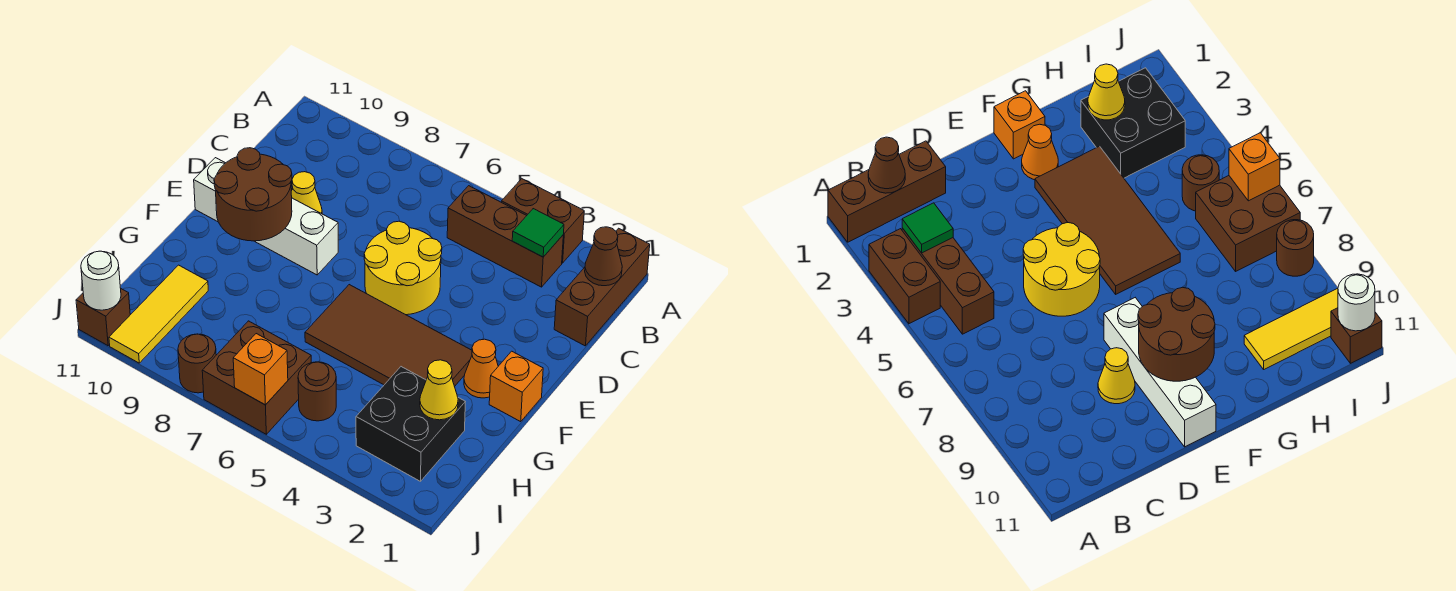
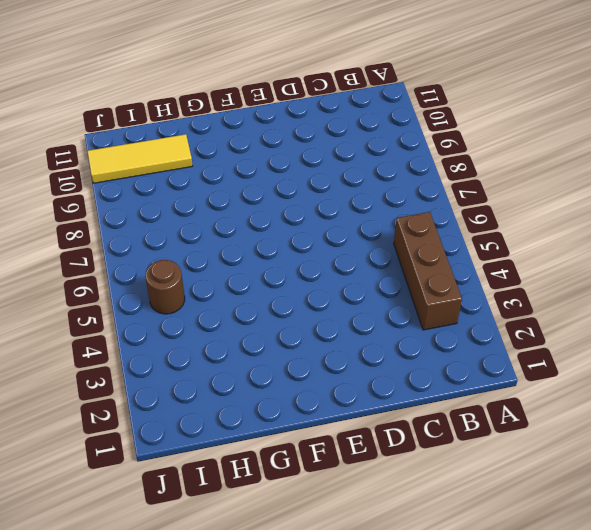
none -> brown brick A1:C1 level 1
none -> brown brick A3:A4 level 1
none -> yellow round brick D5:E6 level 1

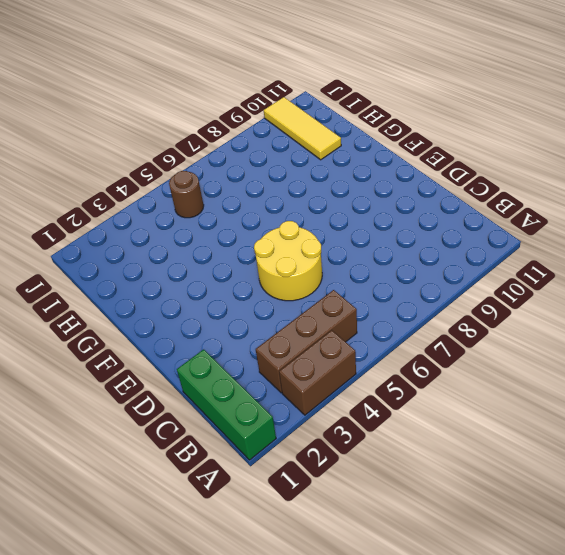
green brick A1:C1 level 1 -> brown brick A1:C1 level 1
none -> yellow cone D9 level 1
none -> white brick E8:E11 level 1
none -> orange brick F1 level 1

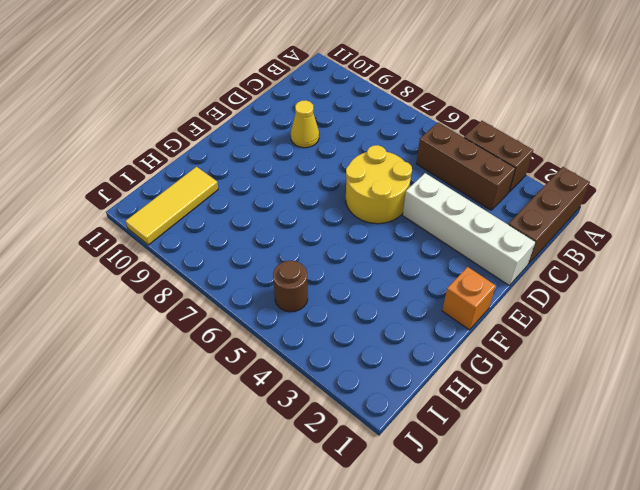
white brick D1:D4 level 1 -> white brick E8:E11 level 1
none -> orange cone F2 level 1
none -> brown tile F3:G6 level 1
none -> black brick H2:I3 level 1

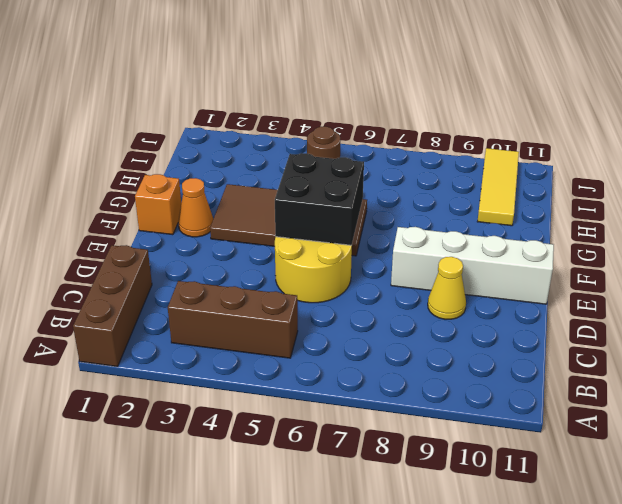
black brick E5:F6 level 2 -> black brick H2:I3 level 1
none -> brown brick A3:A4 level 1
none -> brown brick I6:J7 level 1
none -> brown round brick J8 level 1

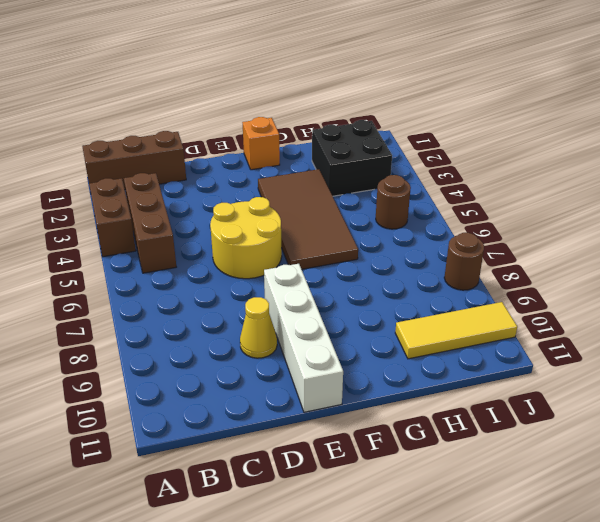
none -> orange cone F2 level 1
none -> brown brick I6:J7 level 1
none -> brown brick J11 level 1

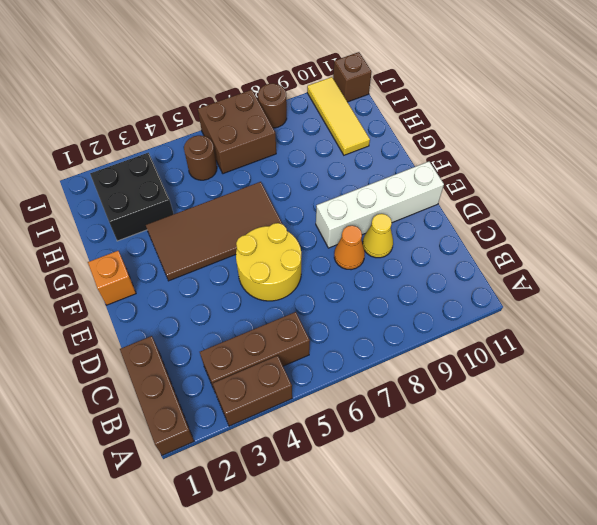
orange cone D8 level 1 -> orange cone F2 level 1
none -> brown cone B1 level 2
none -> green tile B3 level 2
none -> brown round brick E9:F10 level 2

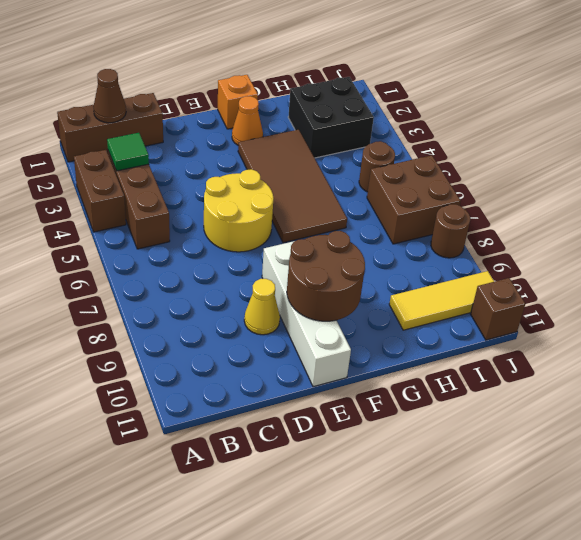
none -> yellow cone H2 level 2
none -> orange brick J6 level 2
none -> white round brick J11 level 2

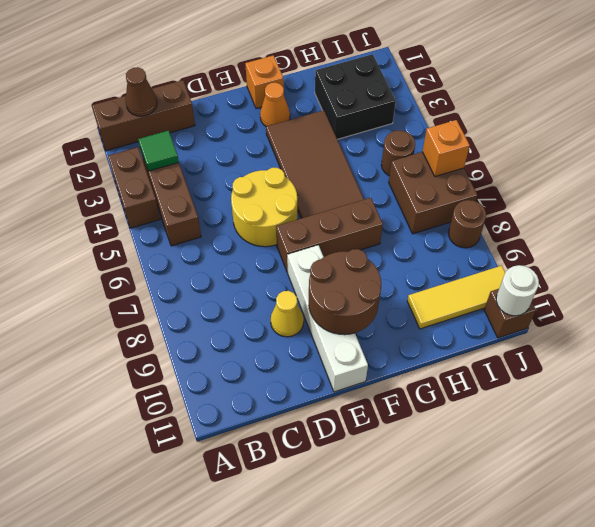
brown brick E7:G7 level 1 -> none
none -> yellow cone H2 level 2

